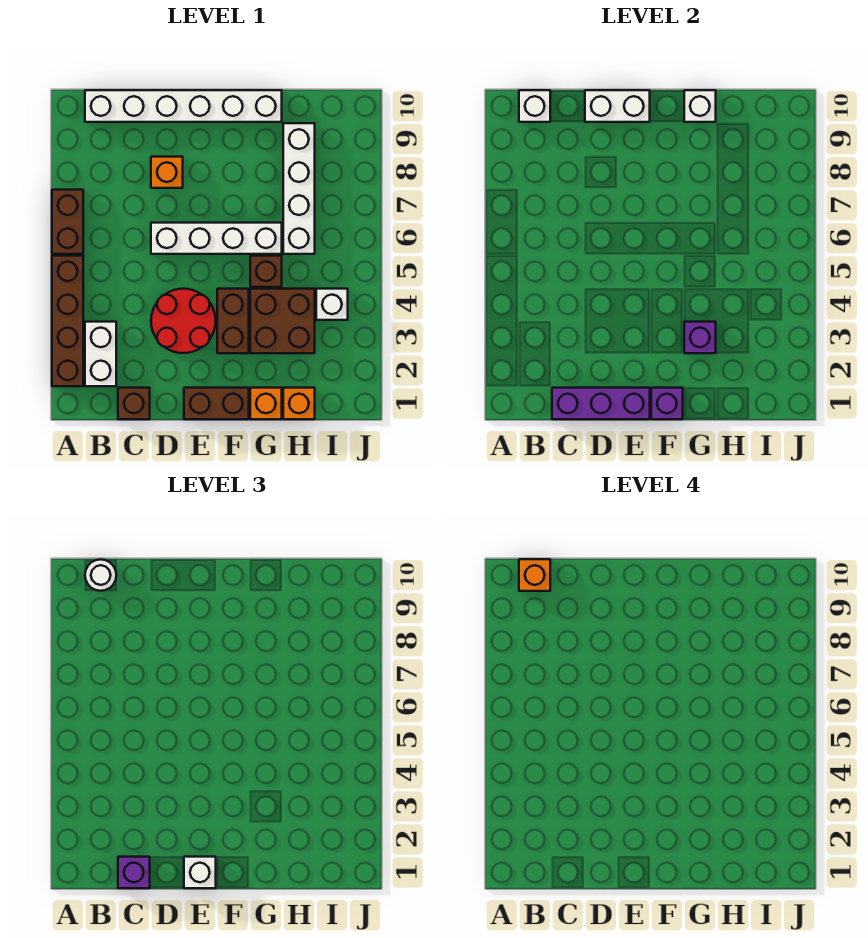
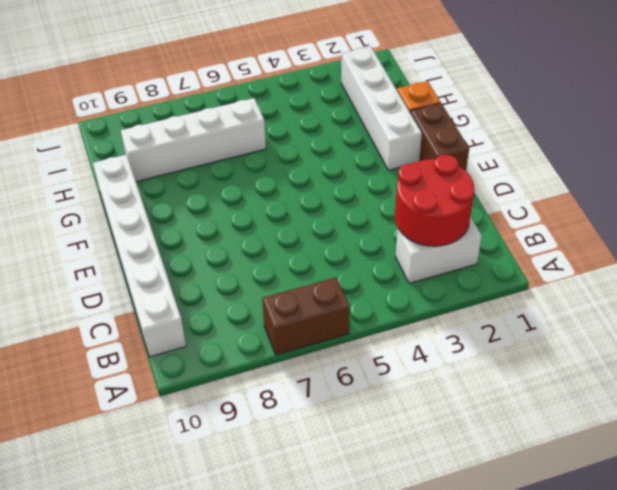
red round brick B2:C3 level 2 -> red round brick D3:E4 level 1
white brick F2:I2 level 1 -> white brick D6:G6 level 1
none -> brown brick A2:A5 level 1
none -> brown brick C1 level 1
none -> orange brick D8 level 1

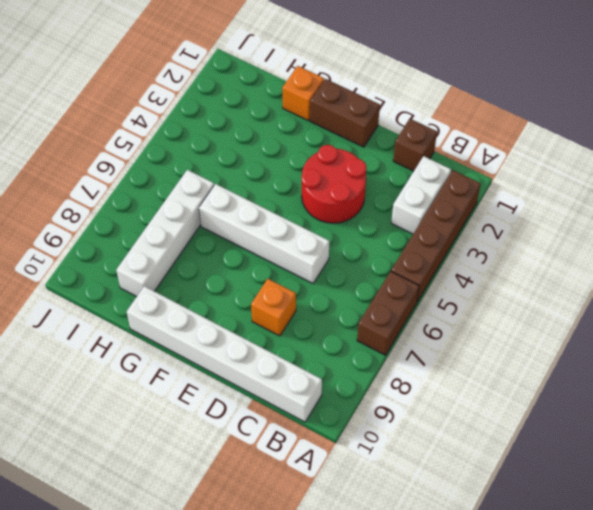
none -> brown brick F3:F4 level 1
none -> brown brick G3:H4 level 1
none -> brown brick G5 level 1

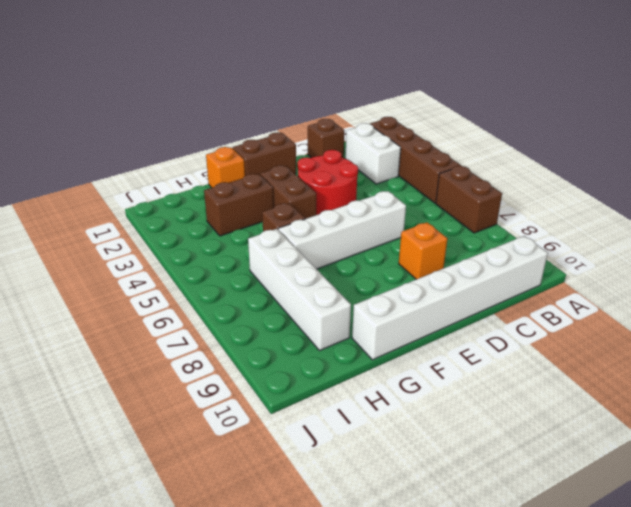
brown brick G3:H3 level 1 -> brown brick G3:H4 level 1
none -> orange brick H1 level 1
none -> white brick I4 level 1
none -> white brick B10 level 2

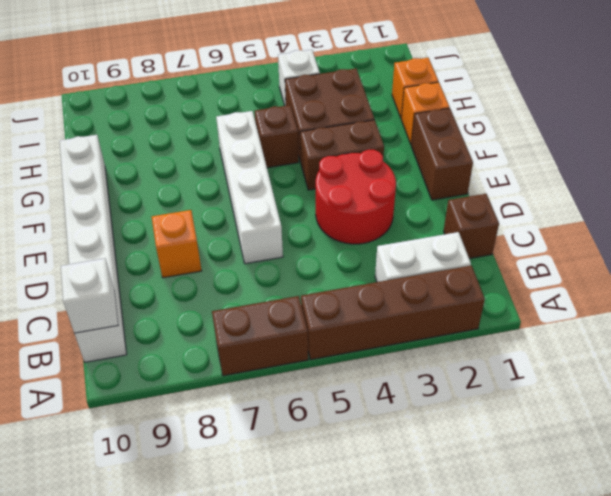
none -> white brick H6:H9 level 1
none -> purple brick C1:E1 level 2
none -> white brick D10:E10 level 2

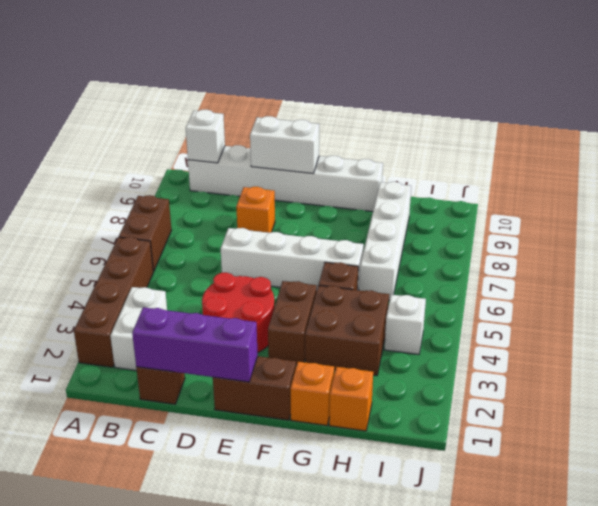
none -> purple brick F1 level 2
none -> purple brick G3 level 2
none -> white brick G10 level 2

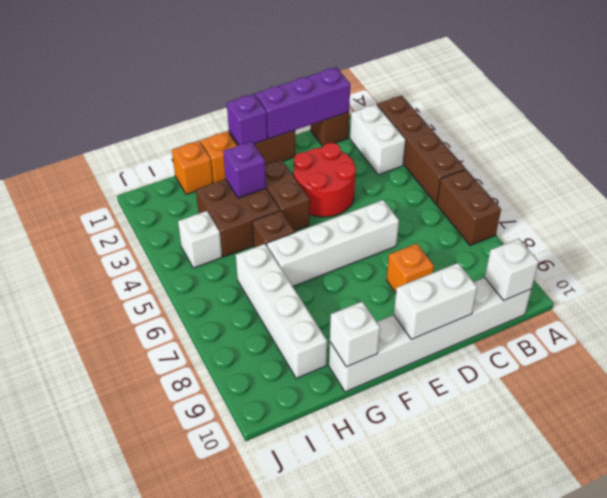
none -> white round brick B10 level 3
none -> purple brick C1 level 3
none -> white brick E1 level 3

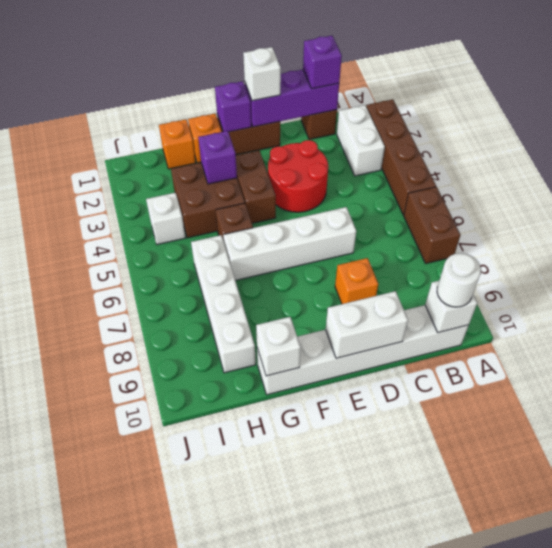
none -> orange brick B10 level 4

